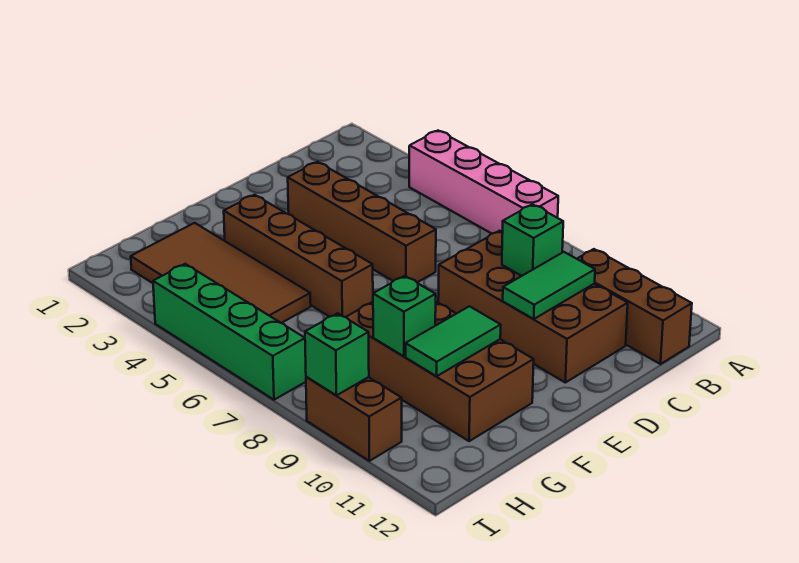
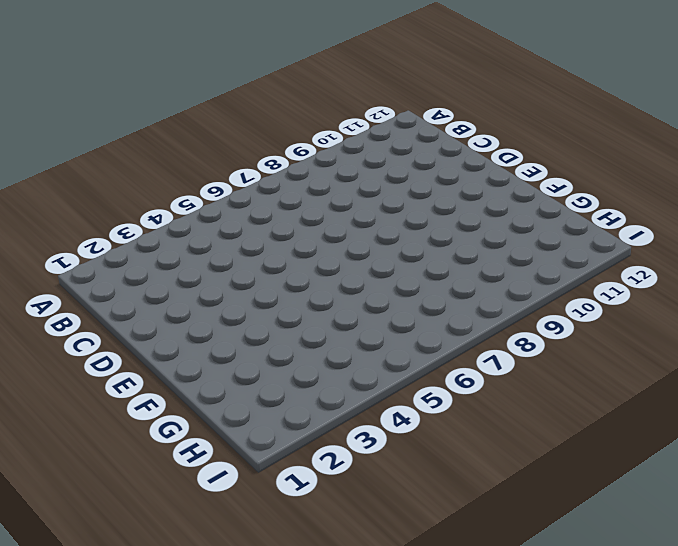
none -> pink brick A4:A7 level 1
none -> brown brick B10:B12 level 1
none -> brown brick C8:D11 level 1

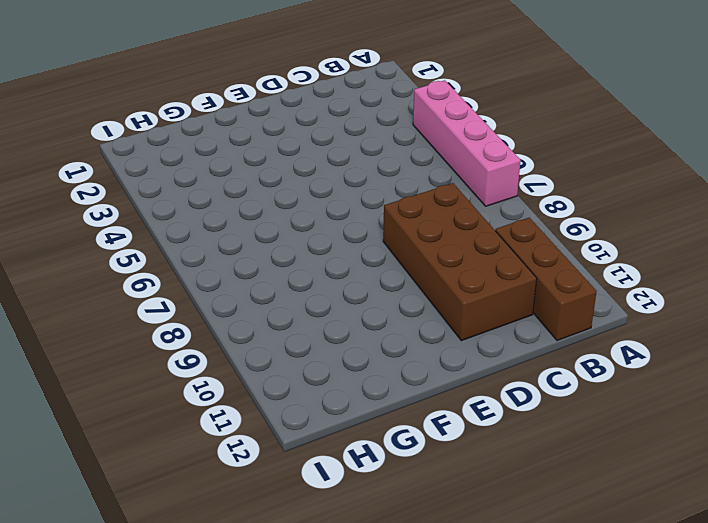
none -> brown brick D3:D6 level 1
none -> brown brick F3:F6 level 1
none -> brown brick F8:G11 level 1

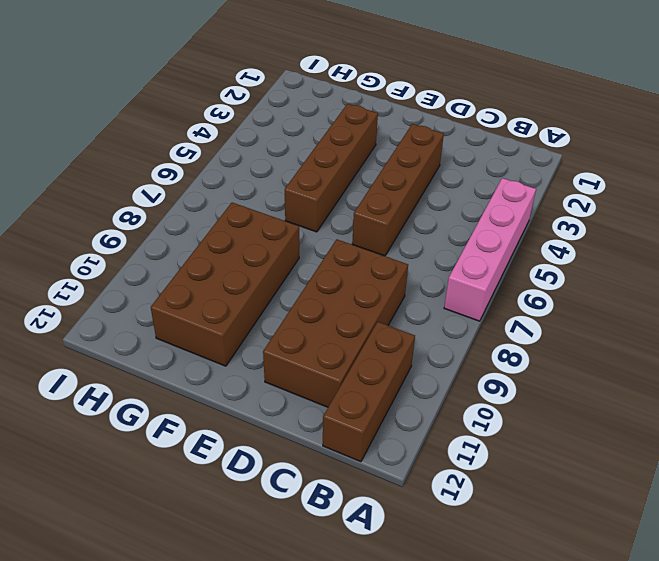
none -> brown tile G2:H5 level 1
none -> green brick I4:I7 level 1
none -> brown brick I9:I10 level 1

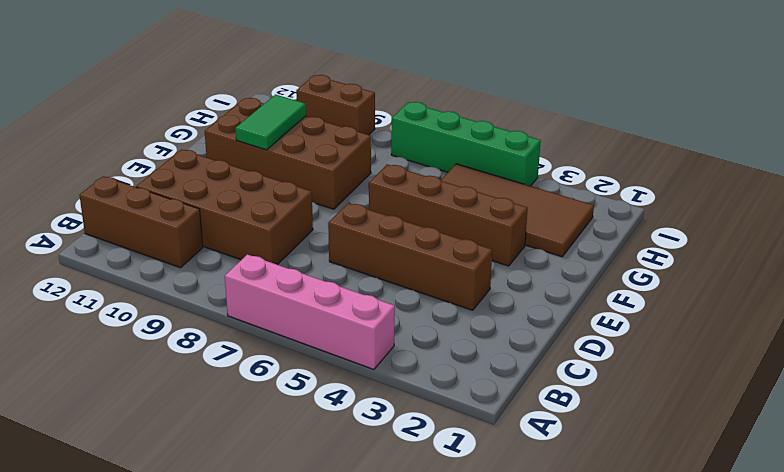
none -> green brick C9 level 2
none -> green tile C10:D10 level 2
none -> green brick G9 level 2

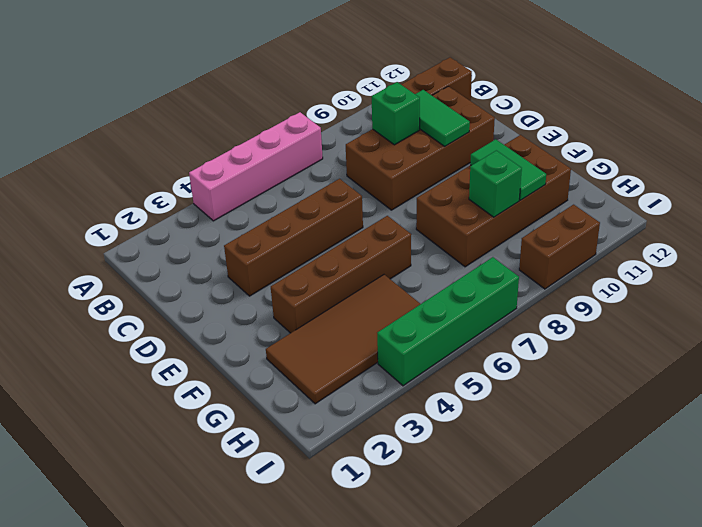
none -> green brick I9 level 2

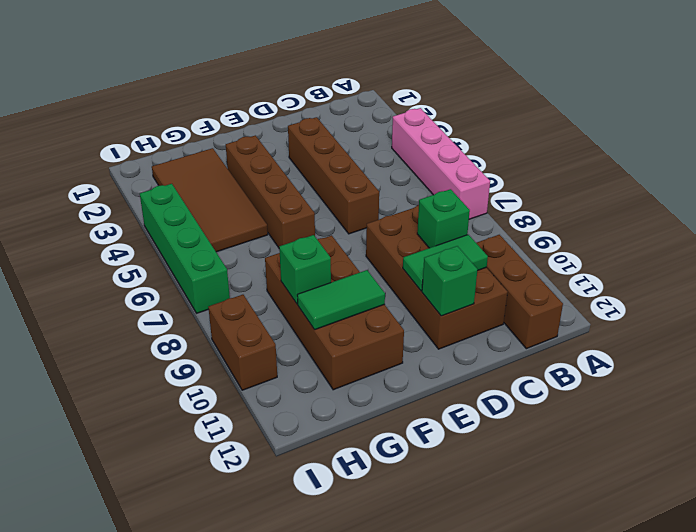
green brick D11 level 2 -> green brick I9 level 2

